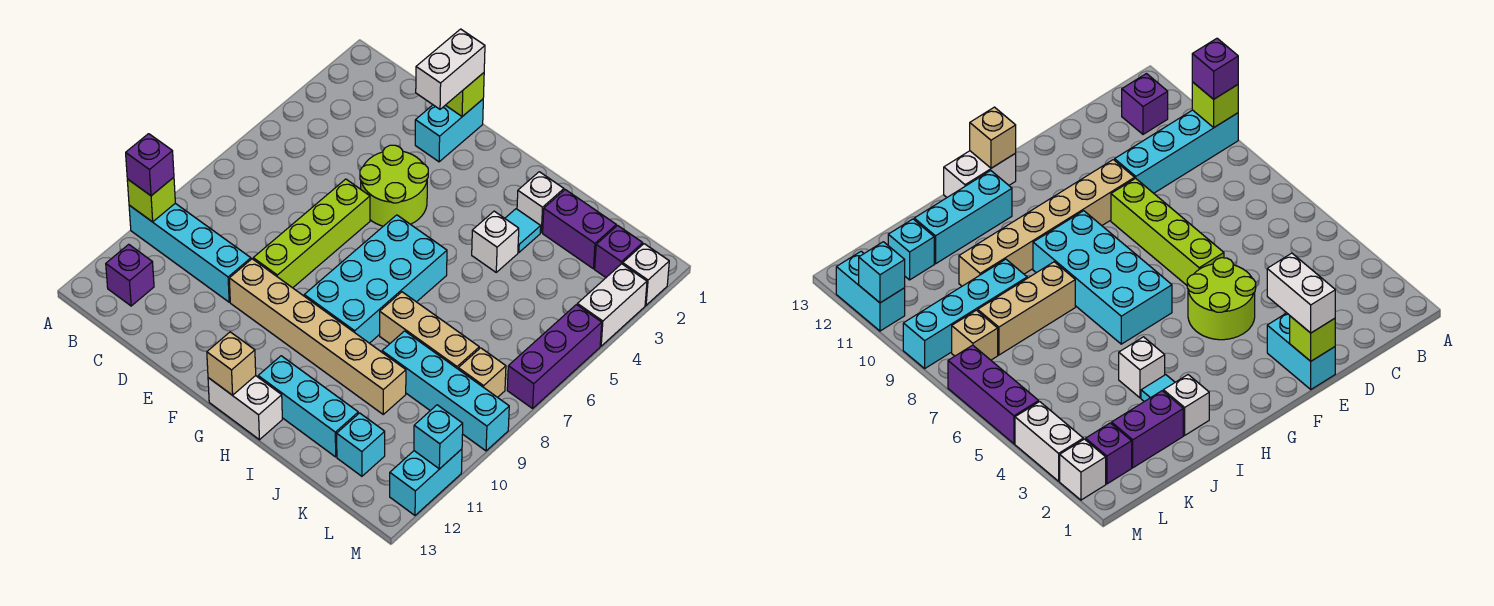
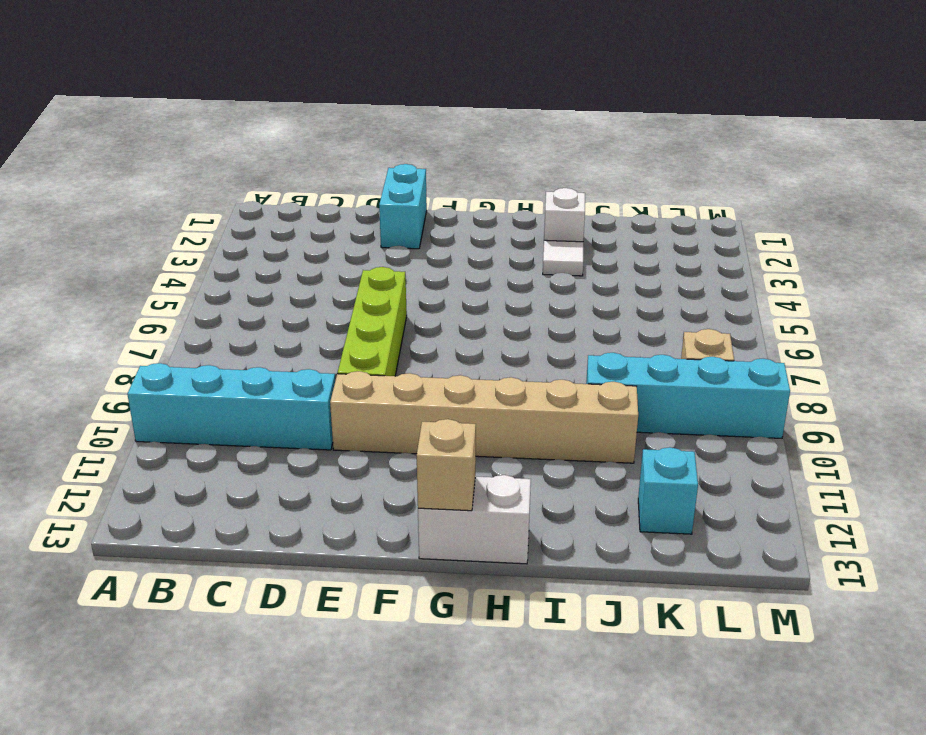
white tile I3 level 1 -> cyan tile I3 level 1
none -> purple brick B12 level 1
none -> lime round brick E4:F5 level 1
none -> cyan brick G6:H9 level 1

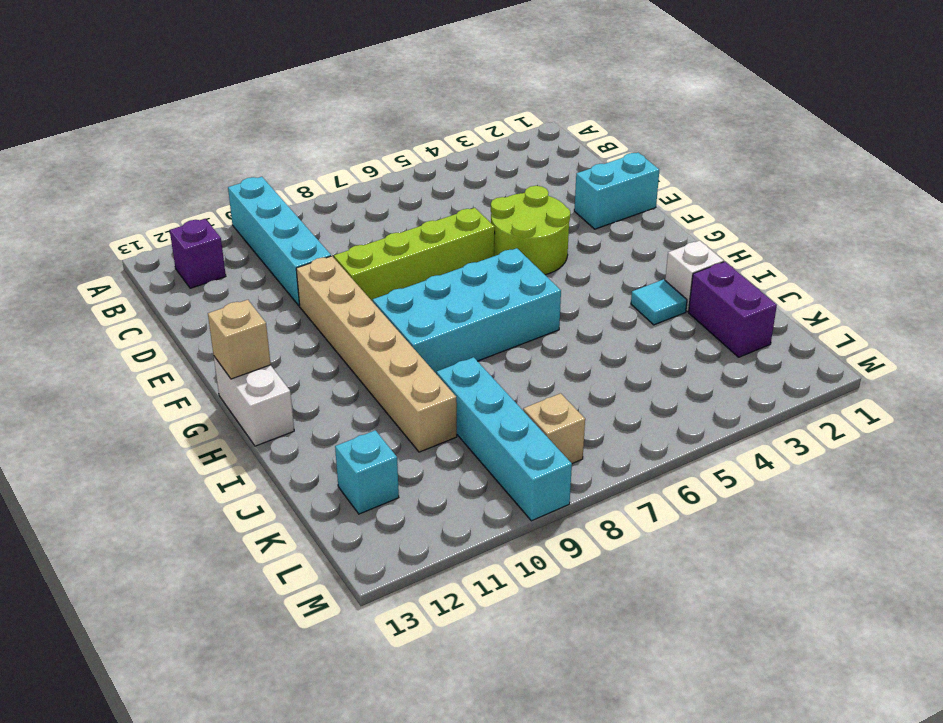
none -> cyan brick H12:J12 level 1
none -> white brick I4 level 1
none -> tan brick I8:K8 level 1

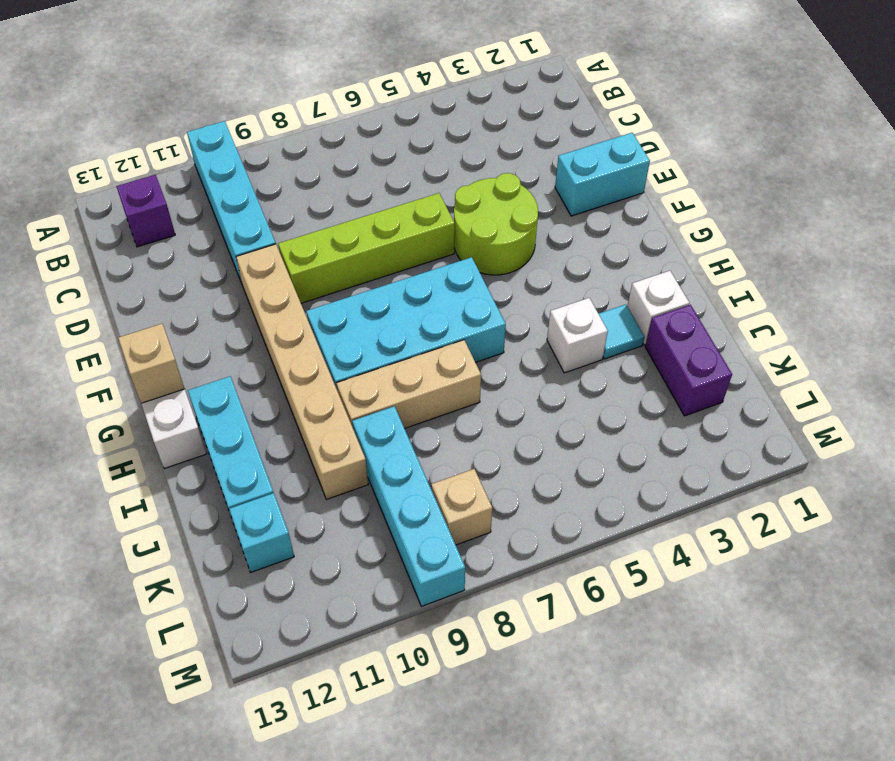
tan brick I7:I9 level 1 -> tan brick I8:K8 level 1
none -> purple brick L2 level 1
none -> white brick M2 level 1
none -> white brick M3:M4 level 1

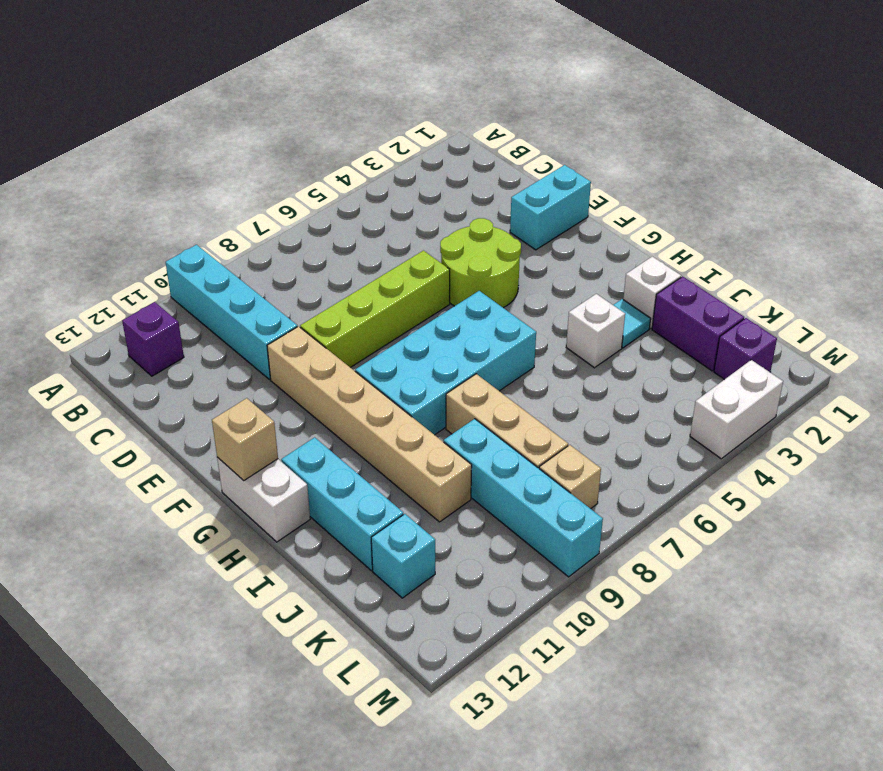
none -> white brick M2 level 1
none -> purple brick M5:M7 level 1
none -> cyan brick M11:M12 level 1

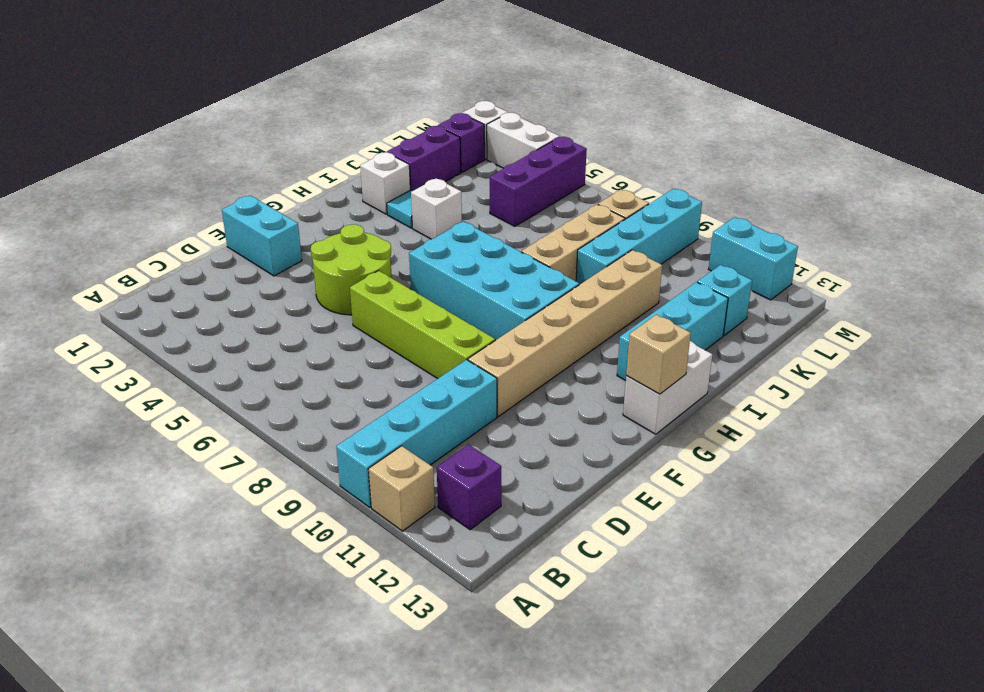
tan brick A11 level 1 -> none
purple brick K5:M5 level 1 -> purple brick M5:M7 level 1
none -> lime brick A10 level 2
none -> lime brick E1 level 2
none -> cyan brick M11 level 2

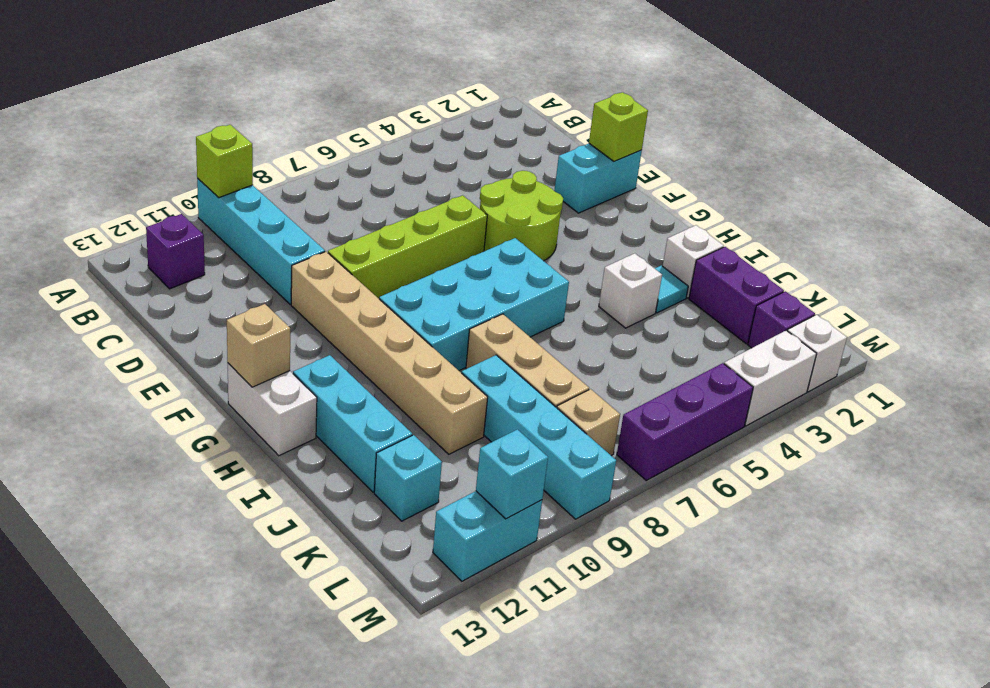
none -> purple brick A10 level 3
none -> white brick E1:E2 level 3

